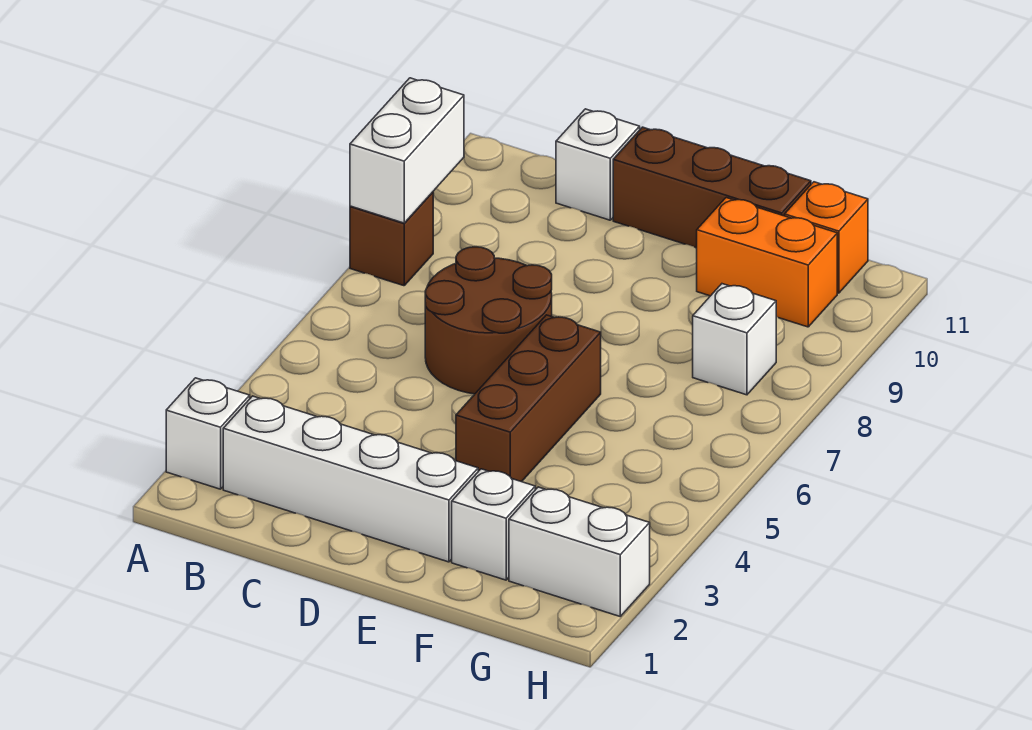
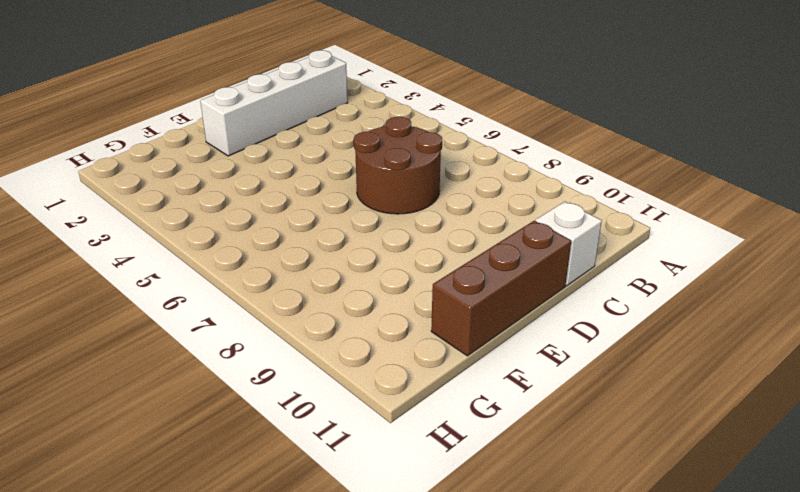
none -> white brick A2 level 1
none -> brown brick A8 level 1
none -> brown brick E4:E6 level 1

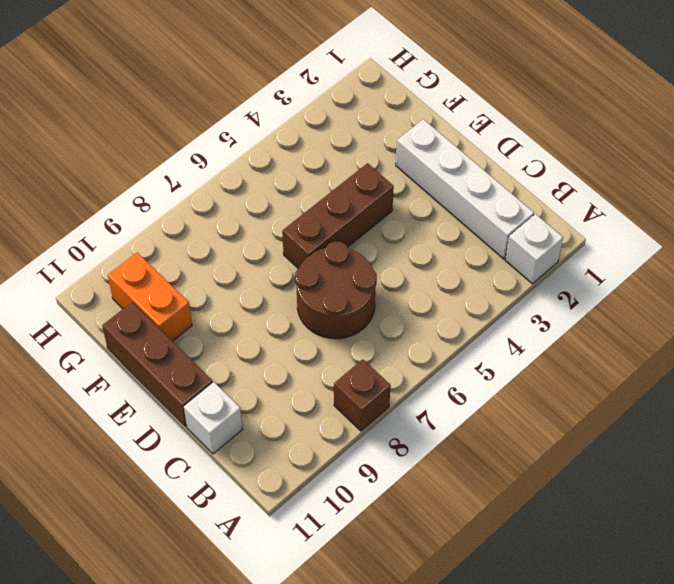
none -> white brick F2 level 1
none -> white brick G2:H2 level 1
none -> white brick G8 level 1

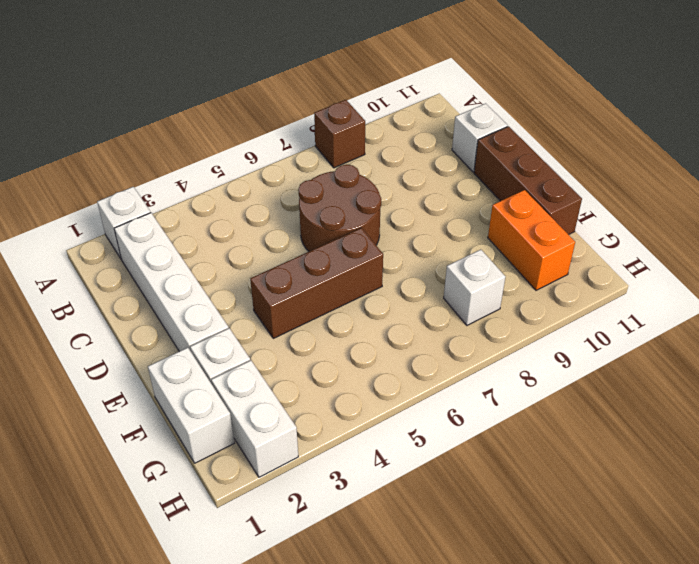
white brick F1:G1 level 1 -> white brick A8:A9 level 2
none -> orange brick G11 level 1

